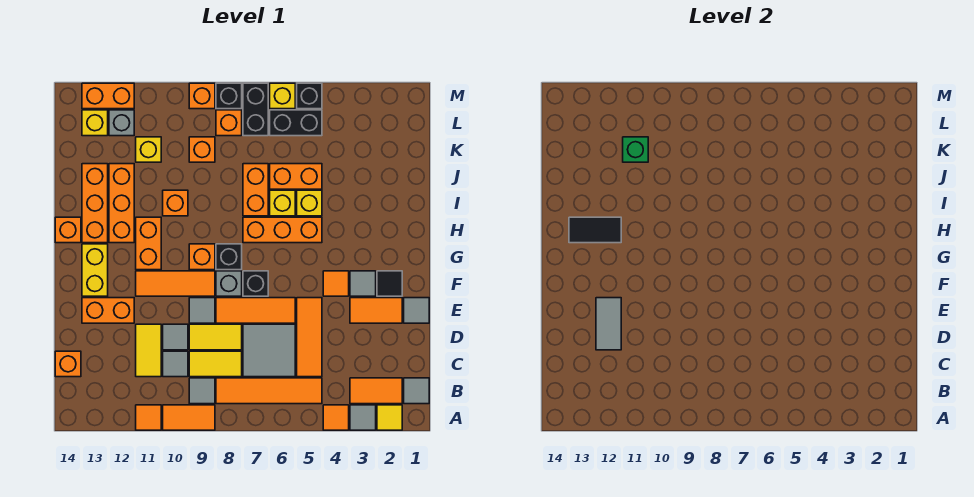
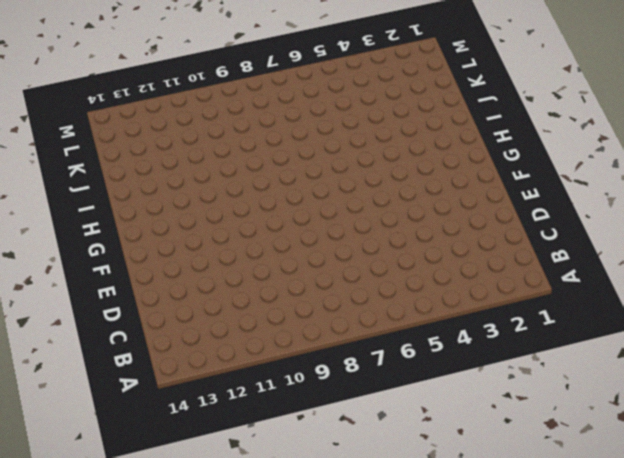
none -> yellow tile A2 level 1
none -> grey tile A3 level 1
none -> orange tile A4 level 1
none -> orange tile A9:A10 level 1

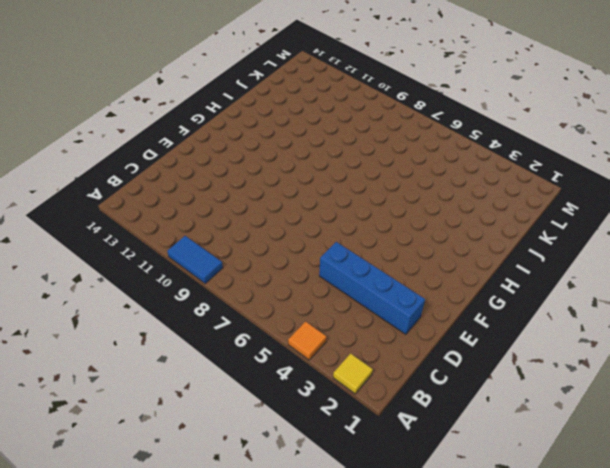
blue tile A9:A10 level 1 -> orange tile A9:A10 level 1
blue brick D2:D5 level 1 -> orange tile C5:E5 level 1
none -> grey tile A3 level 1
none -> orange tile A11 level 1
none -> grey tile B1 level 1
none -> orange tile B2:B3 level 1

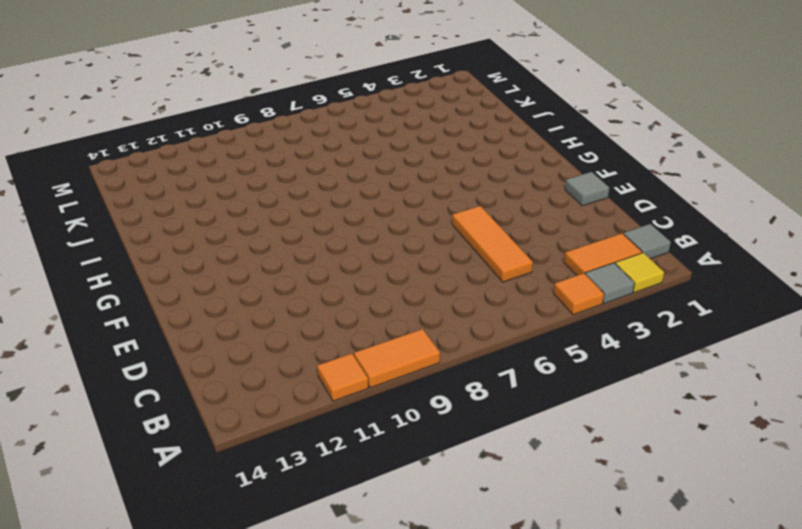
none -> orange tile B5:B8 level 1
none -> grey tile B9 level 1
none -> grey tile C6:D7 level 1
none -> yellow tile C8:C9 level 1

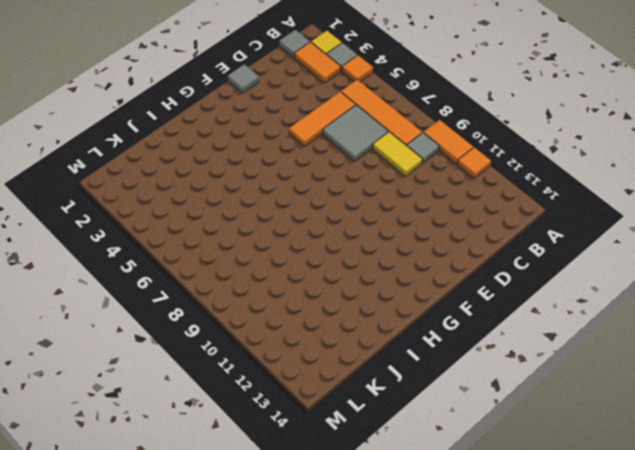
none -> grey tile C10 level 1
none -> yellow tile C11:D11 level 1
none -> orange brick C14 level 1
none -> yellow tile D8:D9 level 1

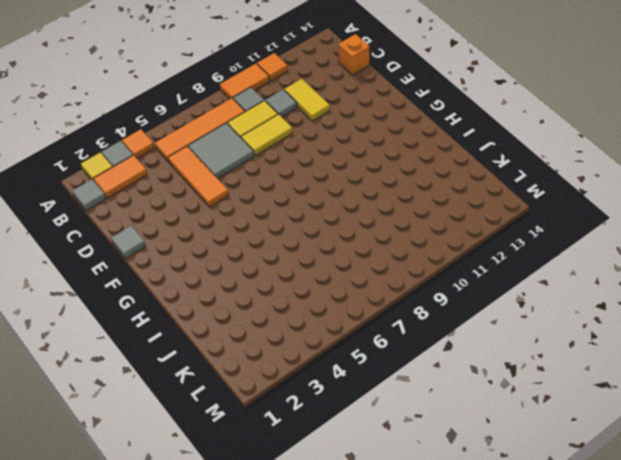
none -> grey tile D10 level 1
none -> orange tile E2:E3 level 1
none -> orange tile E6:E8 level 1
none -> grey tile E9 level 1

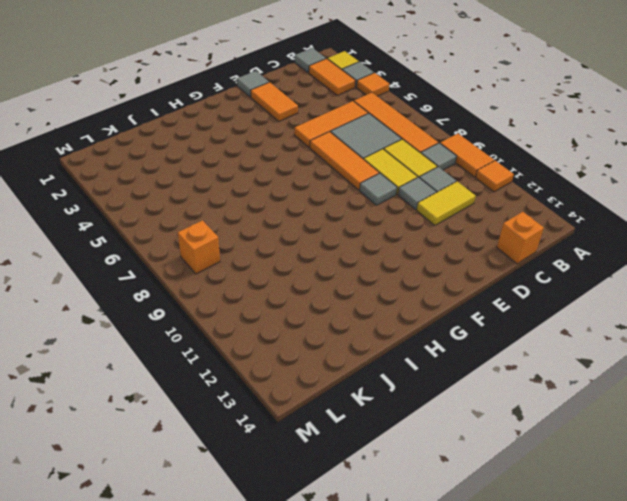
none -> orange brick E12:E13 level 1
none -> black tile F2 level 1
none -> grey tile F3 level 1
none -> orange tile F4 level 1

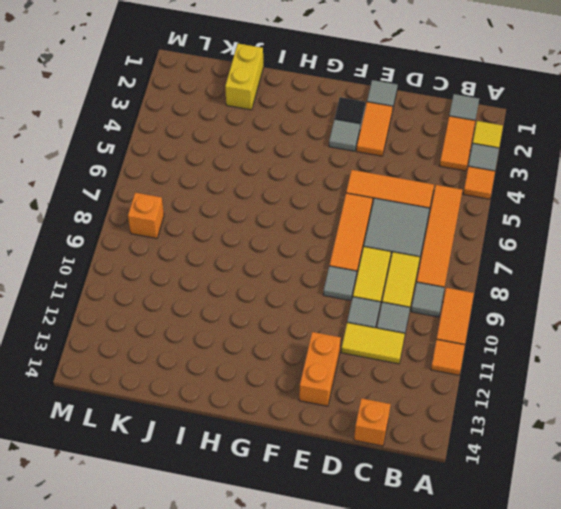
yellow brick J1:J2 level 1 -> yellow brick F13:G13 level 1
none -> orange tile F4 level 1
none -> black brick F7 level 1
none -> grey brick F8 level 1
none -> orange tile F9:F11 level 1

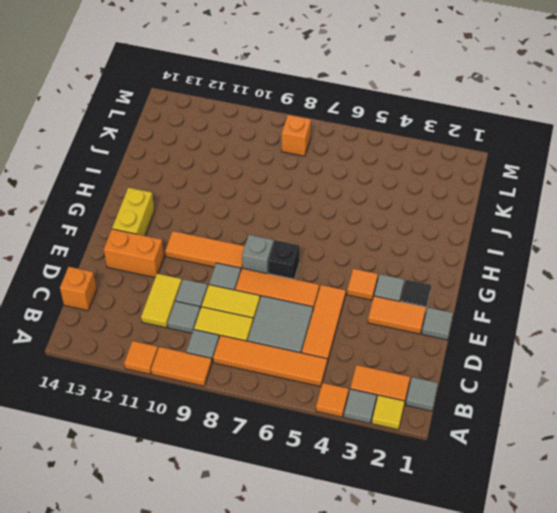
none -> black brick G8 level 1
none -> orange brick G9 level 1
none -> orange brick G11:H11 level 1
none -> orange brick H5:H7 level 1

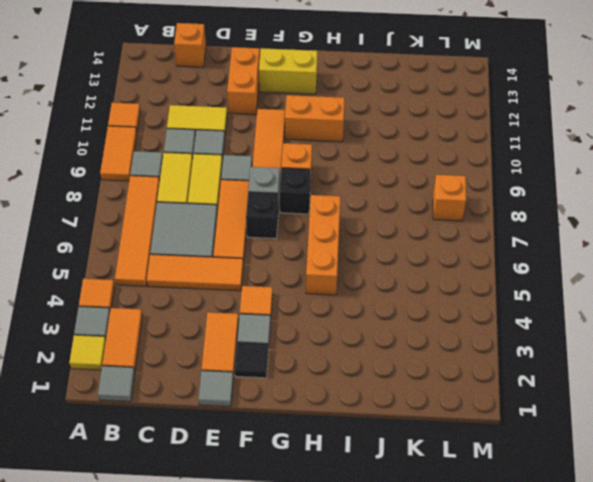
none -> orange brick H12:J12 level 1
none -> orange brick H13:J13 level 1
none -> orange brick H14 level 1
none -> yellow brick I5 level 1

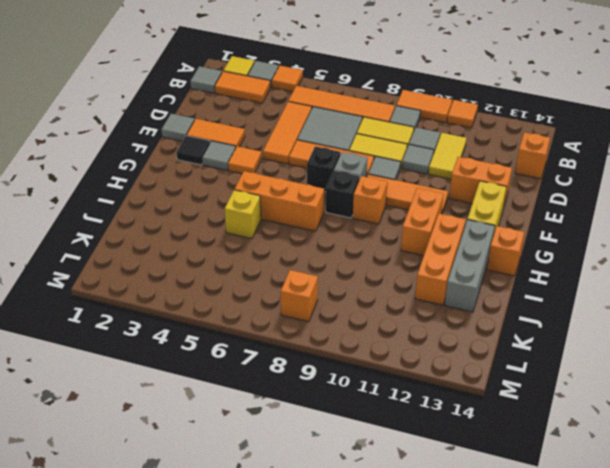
grey brick H13:J13 level 1 -> orange brick H13:J13 level 1
none -> yellow brick I6 level 1
none -> orange brick I7:J7 level 1
none -> orange brick I10 level 1
none -> orange brick J5:J6 level 1

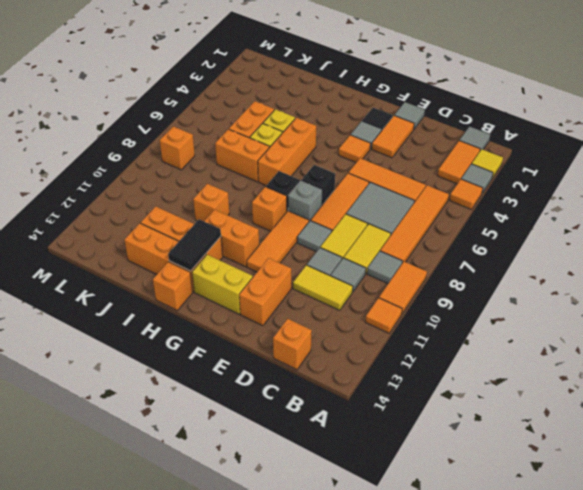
none -> orange brick K9 level 1
none -> yellow brick K11 level 1
none -> black brick L5:L6 level 1
none -> black brick L7:M7 level 1

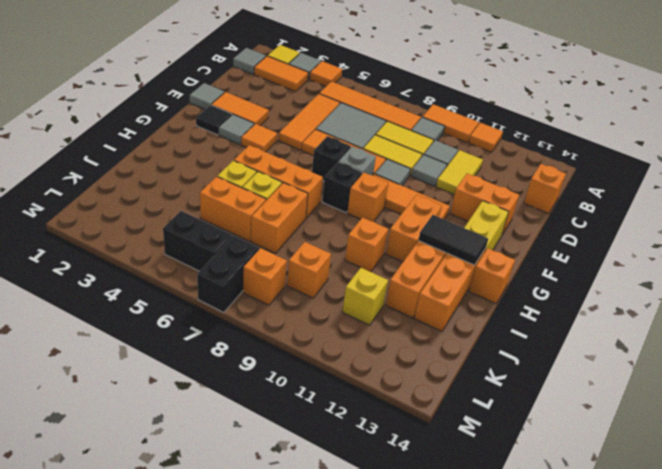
none -> grey brick L12 level 1
none -> yellow brick L13 level 1
none -> black brick M5 level 1
none -> yellow brick M6 level 1

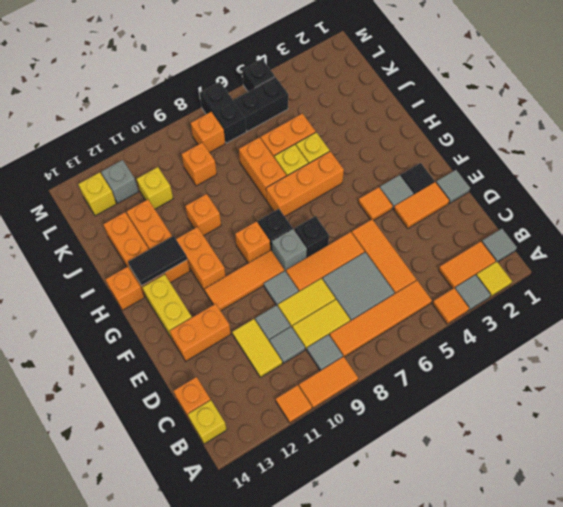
yellow brick B14 level 1 -> yellow brick M6 level 1
none -> black brick M8 level 1
none -> orange brick M9 level 1
none -> orange brick M12:M13 level 1
none -> grey tile D12:E12 level 2

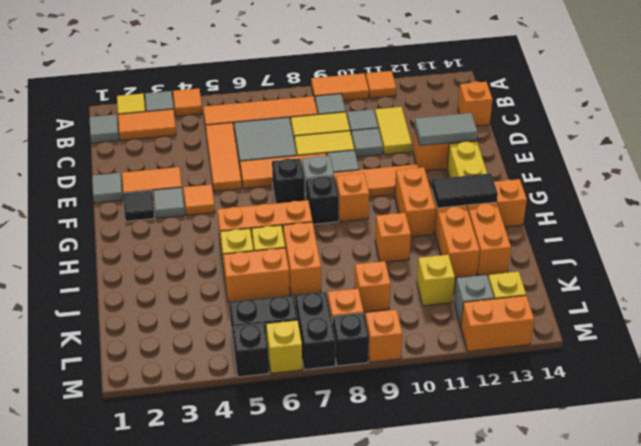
grey tile E12:E13 level 2 -> grey tile D12:E12 level 2
none -> green brick K11 level 2

